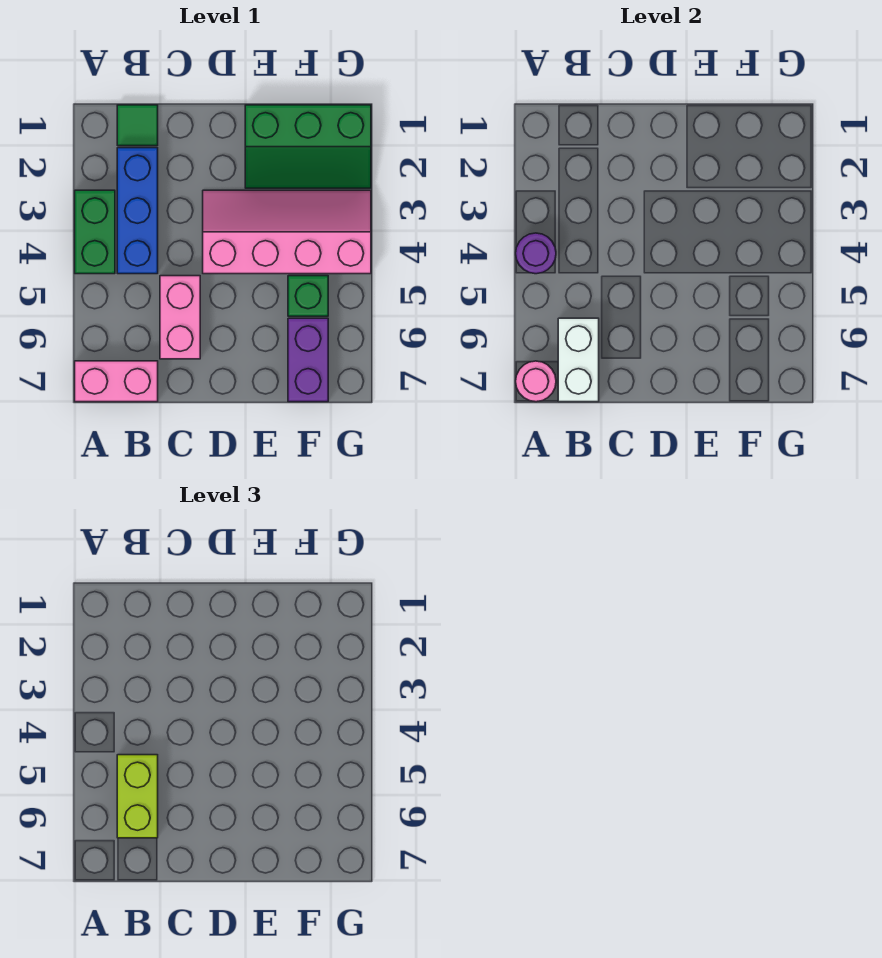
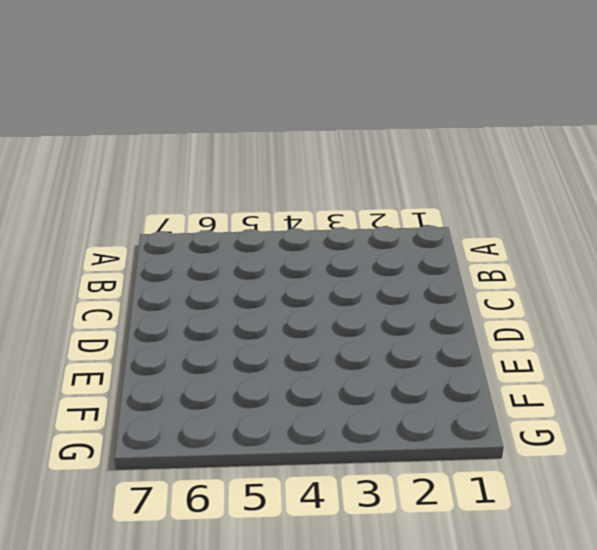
none -> green brick A3:A4 level 1
none -> pink brick A7:B7 level 1
none -> green tile B1 level 1

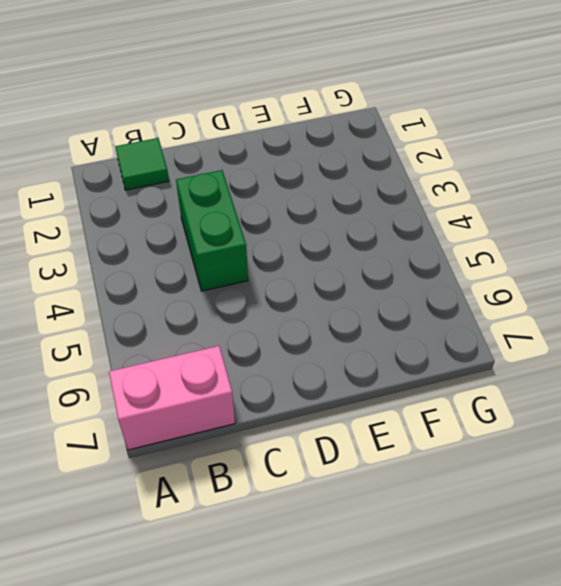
green brick C3:C4 level 1 -> green brick A3:A4 level 1
none -> blue brick B2:B4 level 1
none -> pink brick C5:C6 level 1
none -> pink slope D3:G4 level 1 top 4

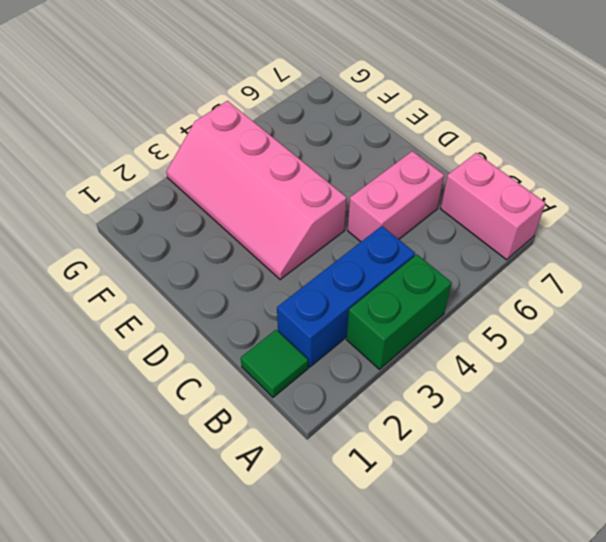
none -> green slope E1:G2 level 1 top 1
none -> green brick F5 level 1
none -> purple brick F6:F7 level 1

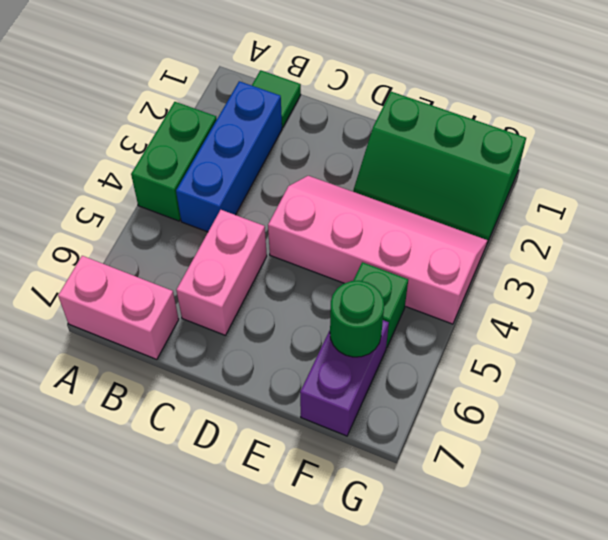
green round brick F6 level 2 -> none
none -> purple round brick A4 level 2
none -> pink round brick A7 level 2
none -> white brick B6:B7 level 2

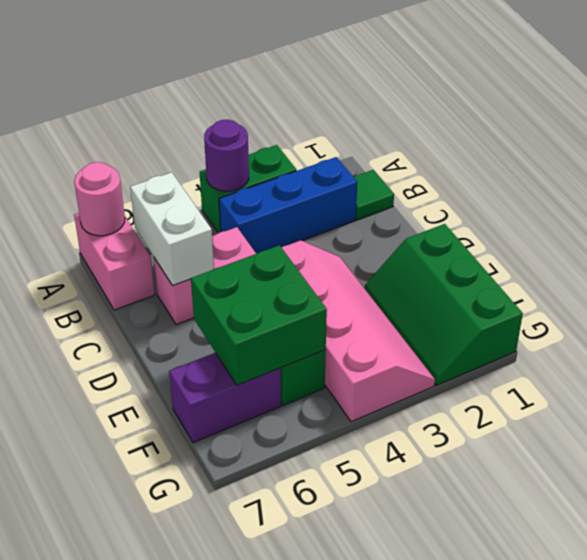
white brick B6:C6 level 2 -> white brick B6:B7 level 2
green brick E5:F6 level 2 -> none
none -> lime brick B5:B6 level 3

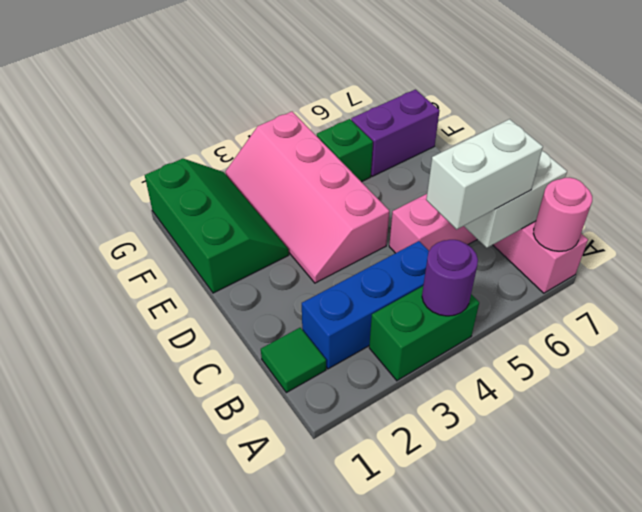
white brick B5:B6 level 3 -> lime brick B5:B6 level 3

